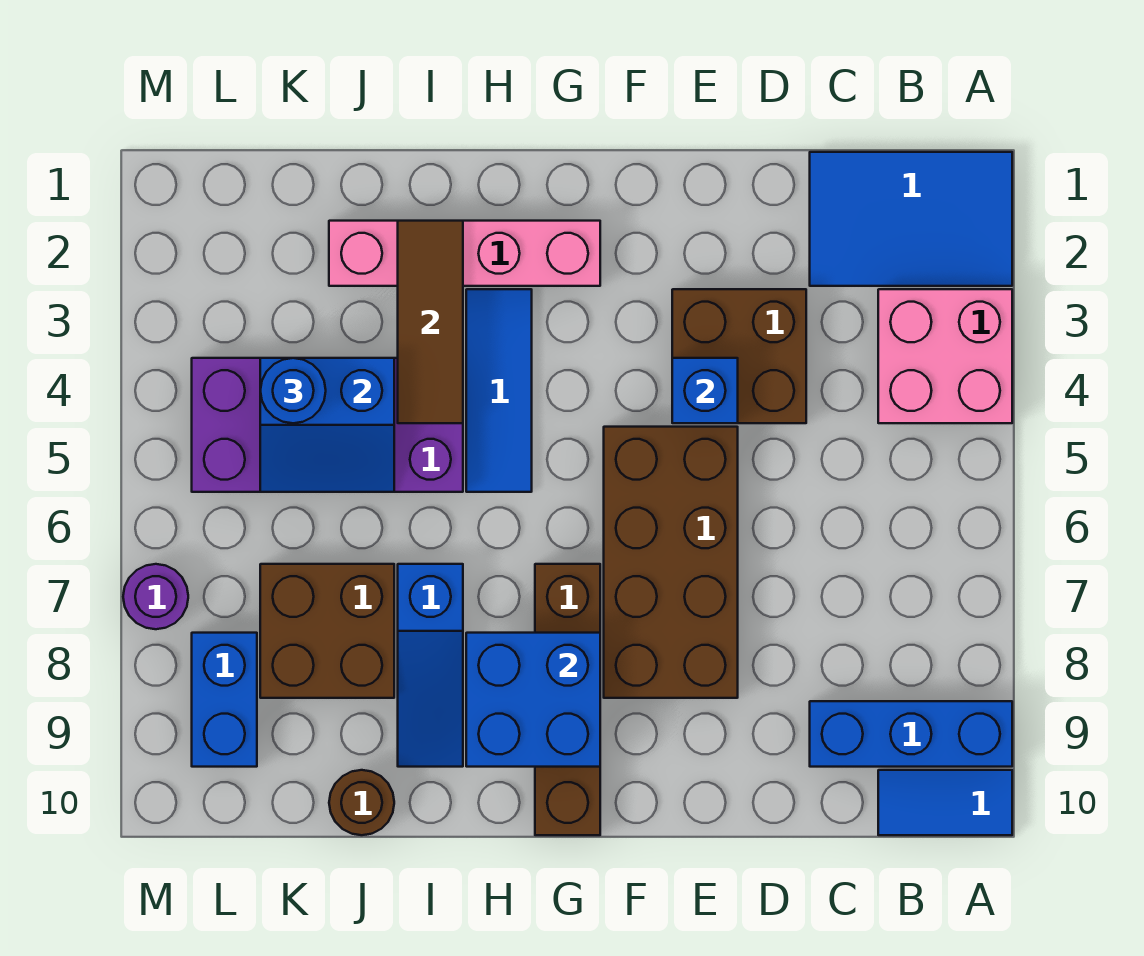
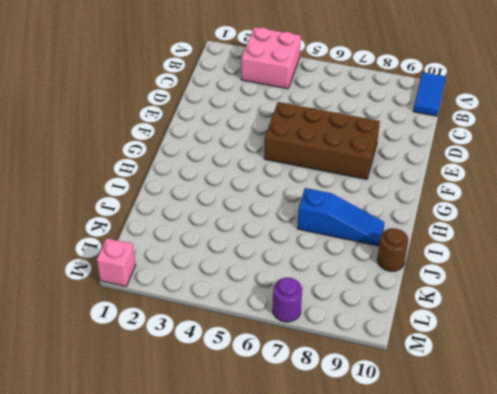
pink brick M1 level 1 -> none
none -> blue tile A1:C2 level 1
none -> blue brick A9:C9 level 1
none -> brown brick D3:E4 level 1

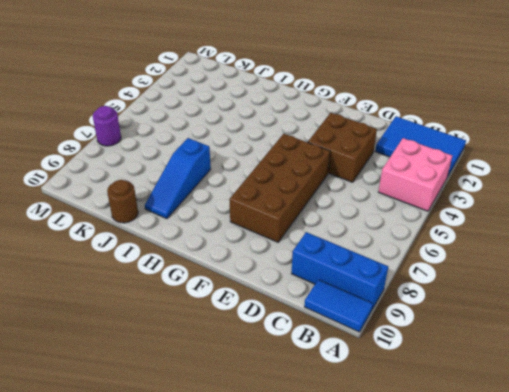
none -> pink brick G2:J2 level 1
none -> brown brick G7:G10 level 1
none -> blue tile H3:H5 level 1

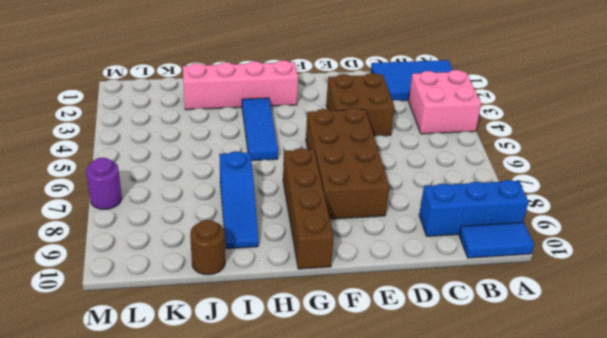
none -> purple brick I4:L5 level 1
none -> brown brick J7:K8 level 1
none -> blue brick L8:L9 level 1

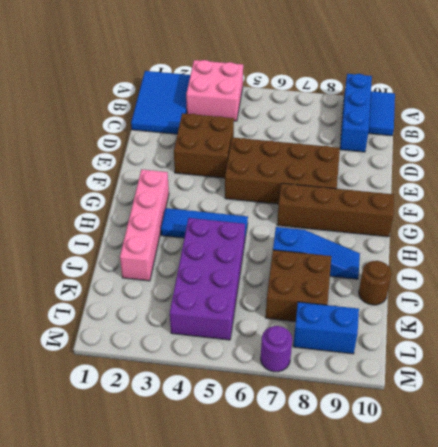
none -> blue brick E4 level 2
none -> blue brick G8:H9 level 2
none -> brown tile I2:I4 level 2

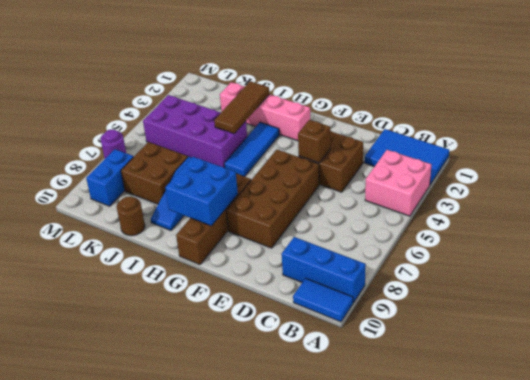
brown brick E4 level 2 -> blue brick E4 level 2
none -> blue slope J4:K5 level 2 top 4
none -> blue round brick K4 level 3

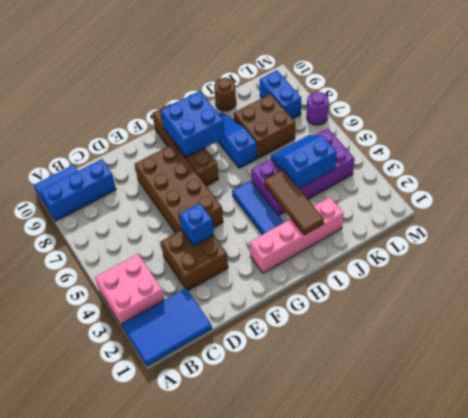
none -> blue round brick K4 level 3

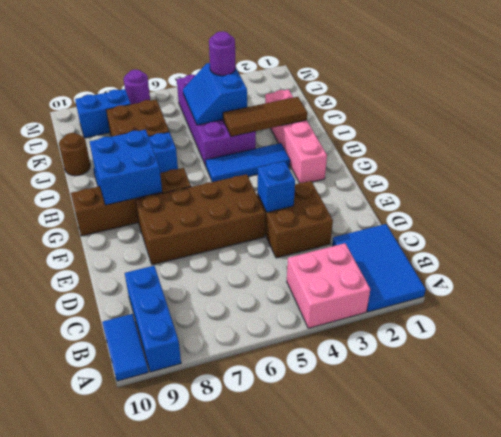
purple round brick K4 level 3 -> blue round brick K4 level 3

